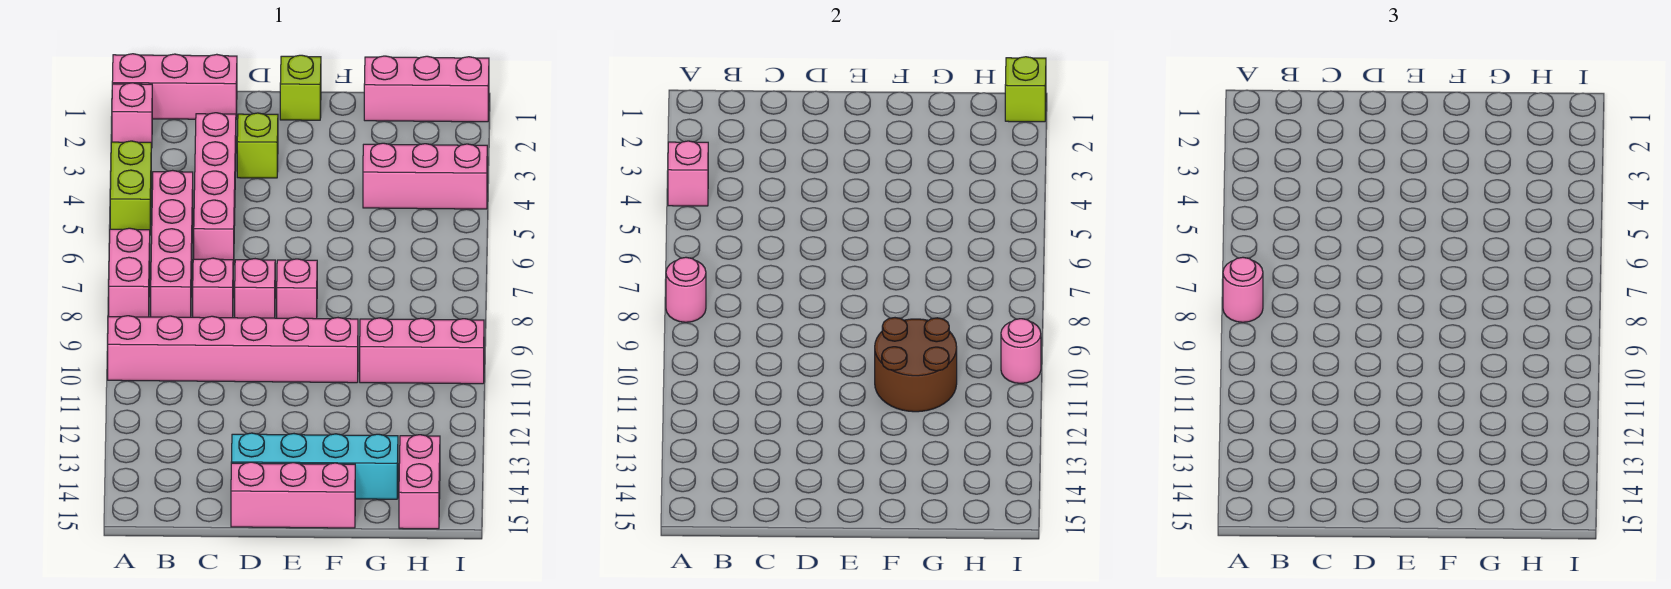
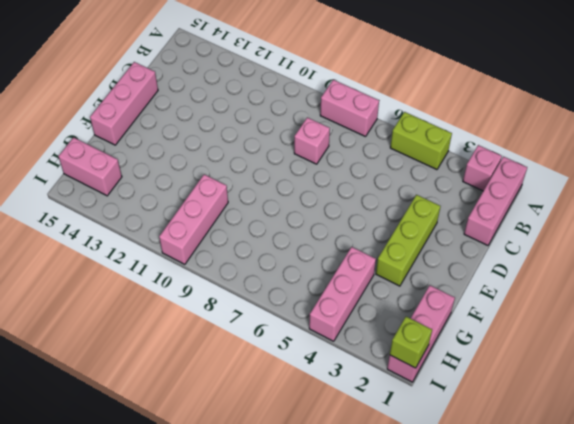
lime brick D3:F3 level 1 -> lime brick D3 level 1
none -> pink brick A10:F10 level 1
none -> pink brick B5:B8 level 1
none -> pink brick C3:C6 level 1

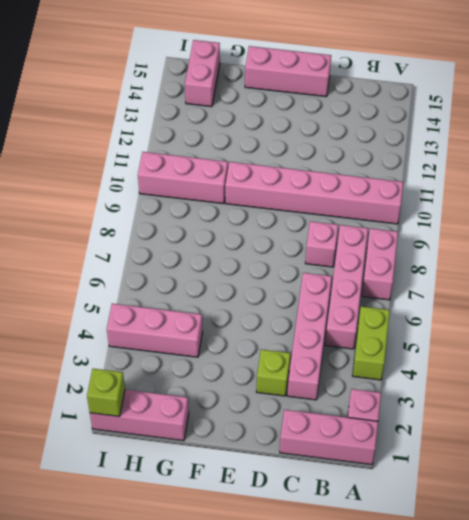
none -> pink brick D8 level 1
none -> cyan brick D14:G14 level 1
none -> lime brick E1 level 1

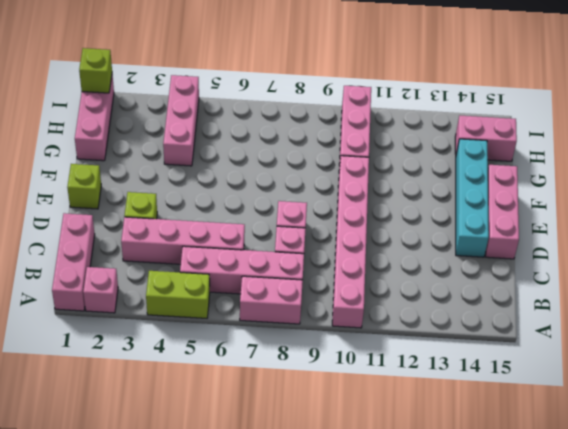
none -> pink brick E8 level 1
none -> pink brick A4 level 2
none -> pink round brick A8 level 2

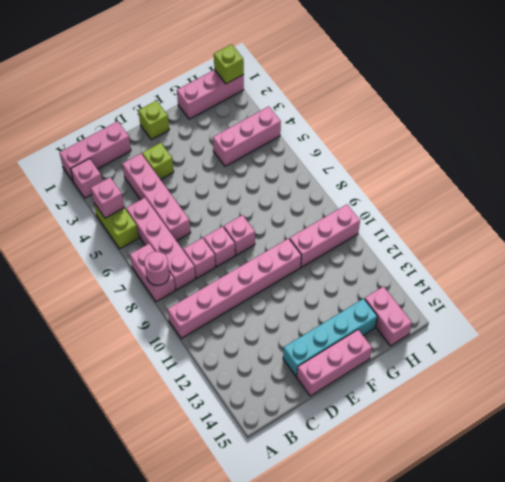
none -> brown round brick F10:G11 level 2
none -> pink round brick I10 level 2
none -> pink round brick A8 level 3

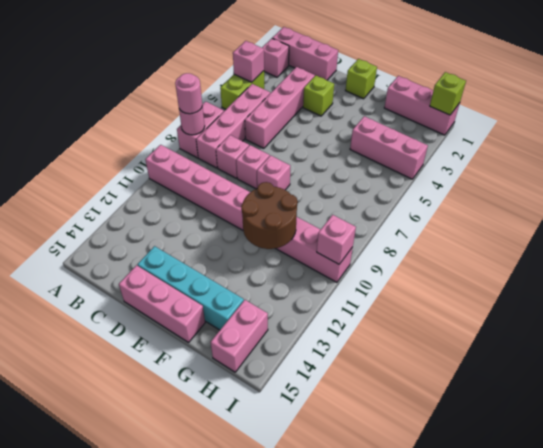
pink brick I10 level 2 -> pink round brick I10 level 2

